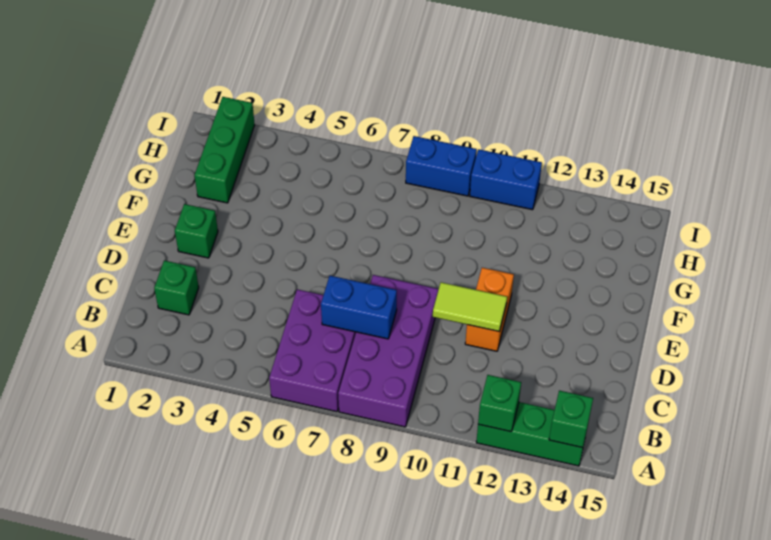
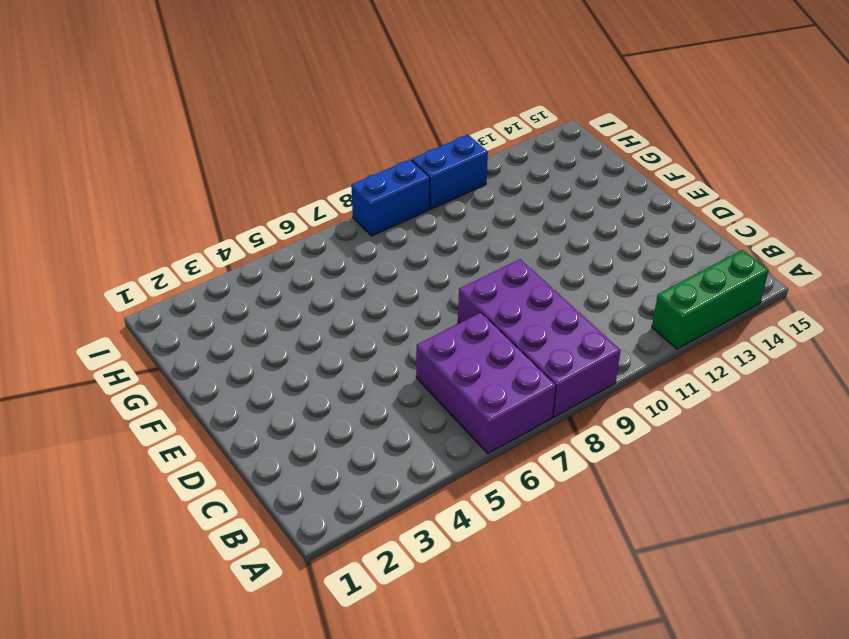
none -> green brick C2 level 1
none -> orange brick D11:E11 level 1
none -> green brick E2 level 1

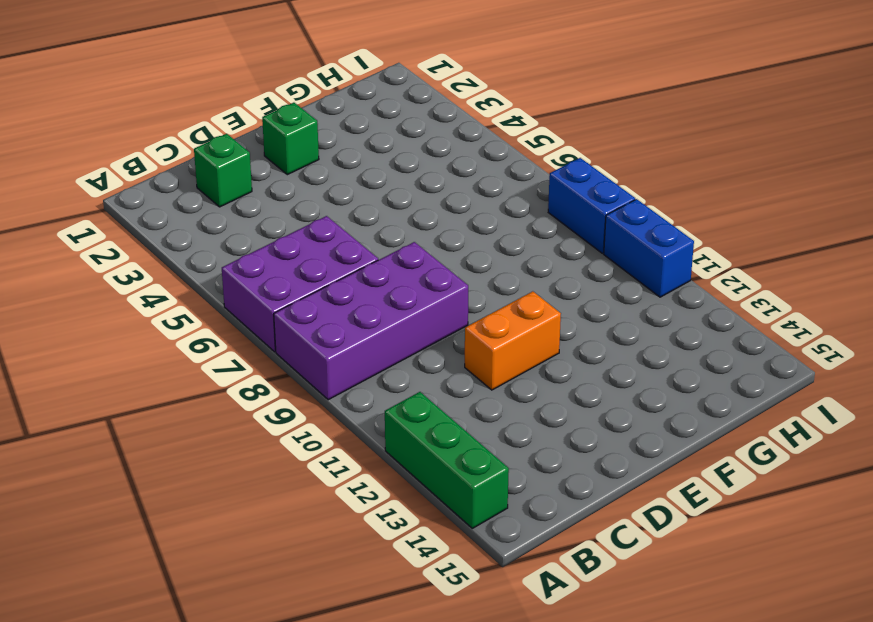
none -> green brick G2:I2 level 1
none -> green brick A12 level 2
none -> green brick A14 level 2

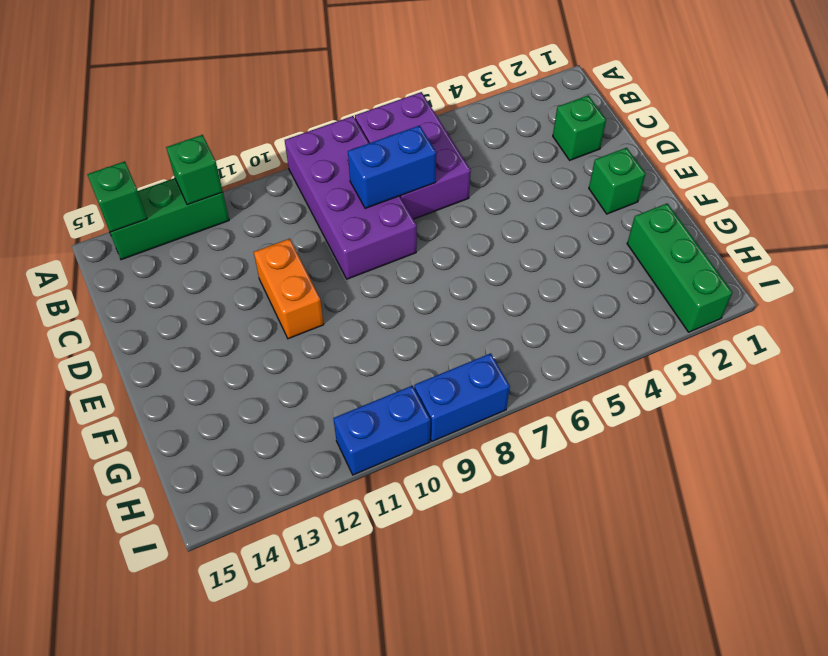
none -> lime tile D10:D11 level 2

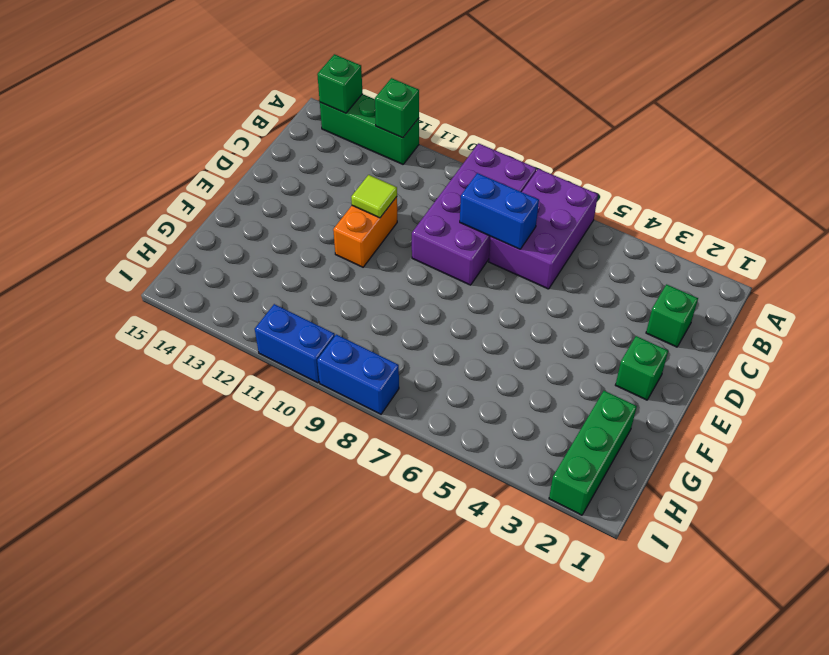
lime tile D11 level 2 -> lime tile D10:D11 level 2

